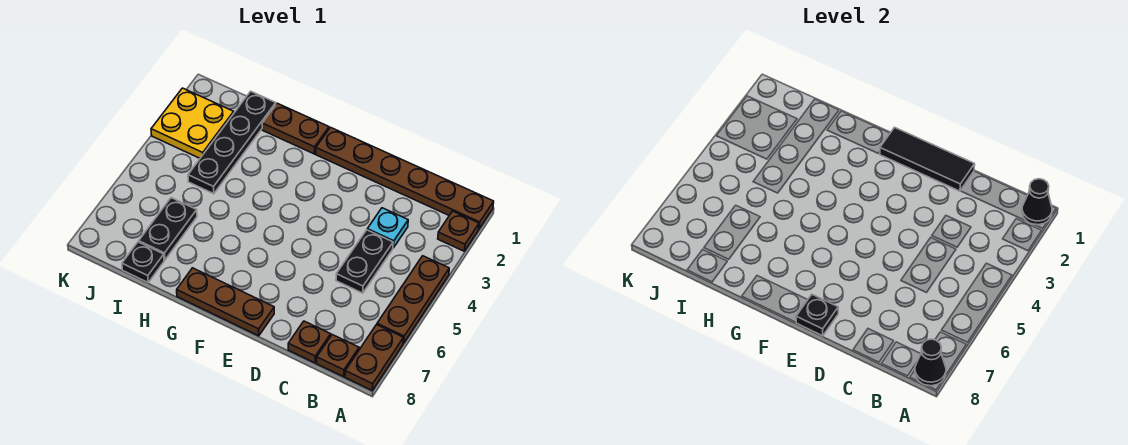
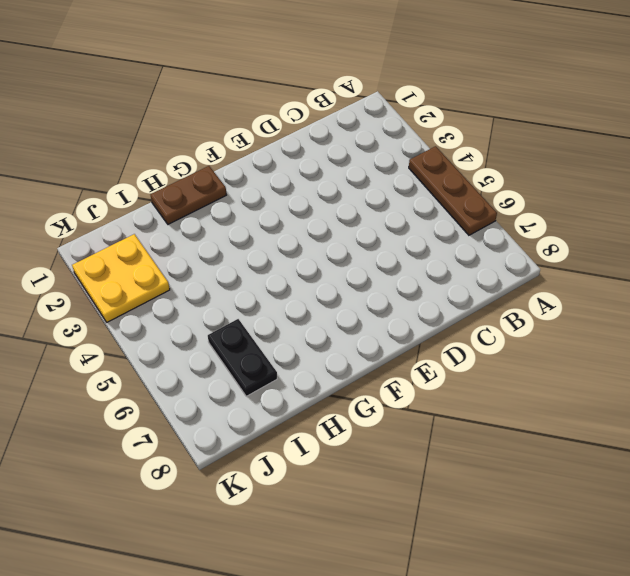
none -> brown plate A1:F1 level 1
none -> brown plate A2 level 1
none -> brown plate A7:A8 level 1

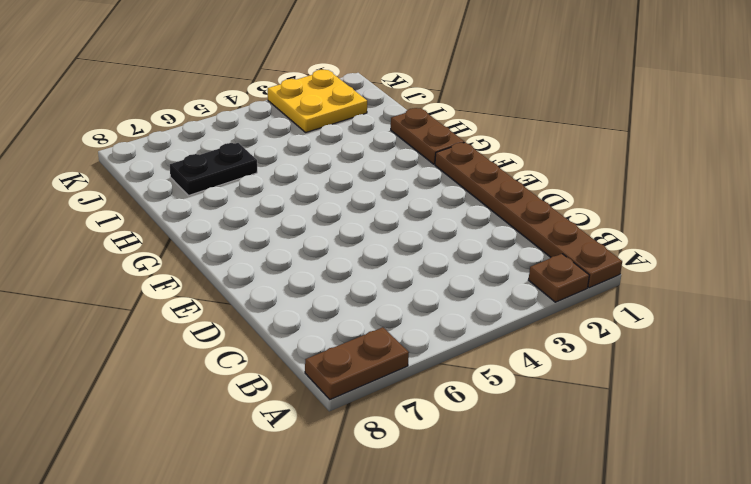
none -> brown plate A4:A6 level 1
none -> brown plate B8 level 1
none -> cyan plate C3 level 1

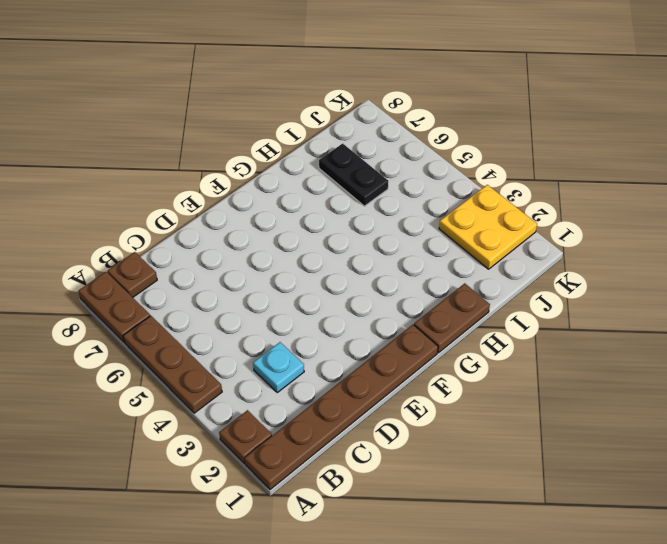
none -> black plate C4:C5 level 1
none -> brown plate C8 level 1
none -> brown plate E8:G8 level 1

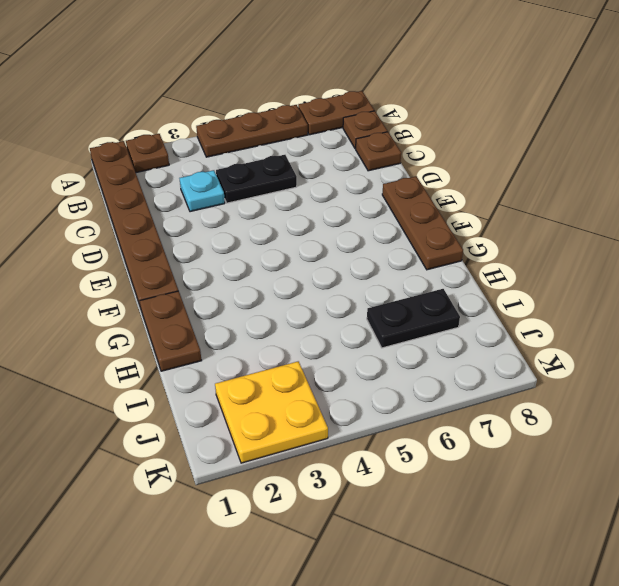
none -> black plate I1:I4 level 1
none -> black plate I8 level 1
none -> black cone A1 level 2

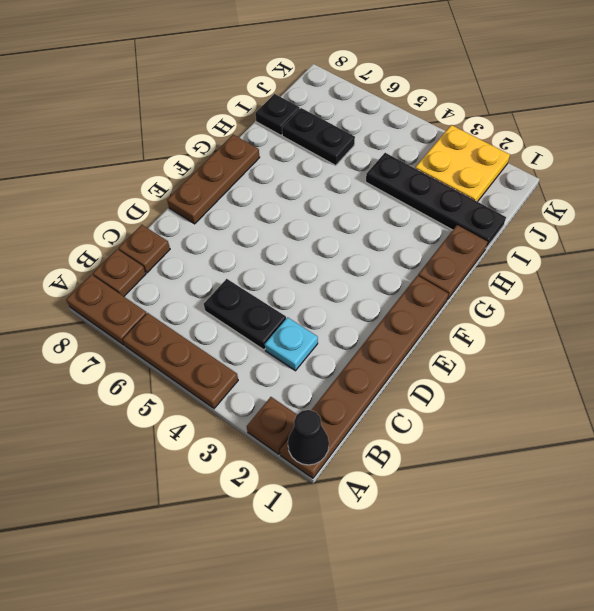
none -> black cone A8 level 2
none -> black tile D1:F1 level 2
none -> black plate E8 level 2

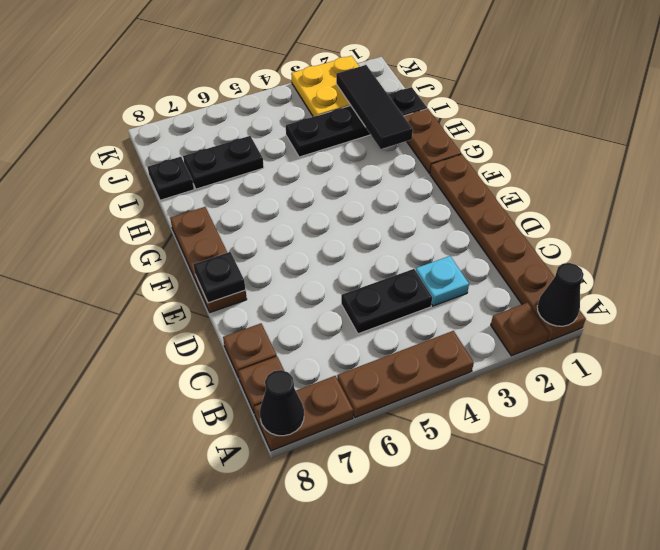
black tile H2:J2 level 2 -> black tile D1:F1 level 2

